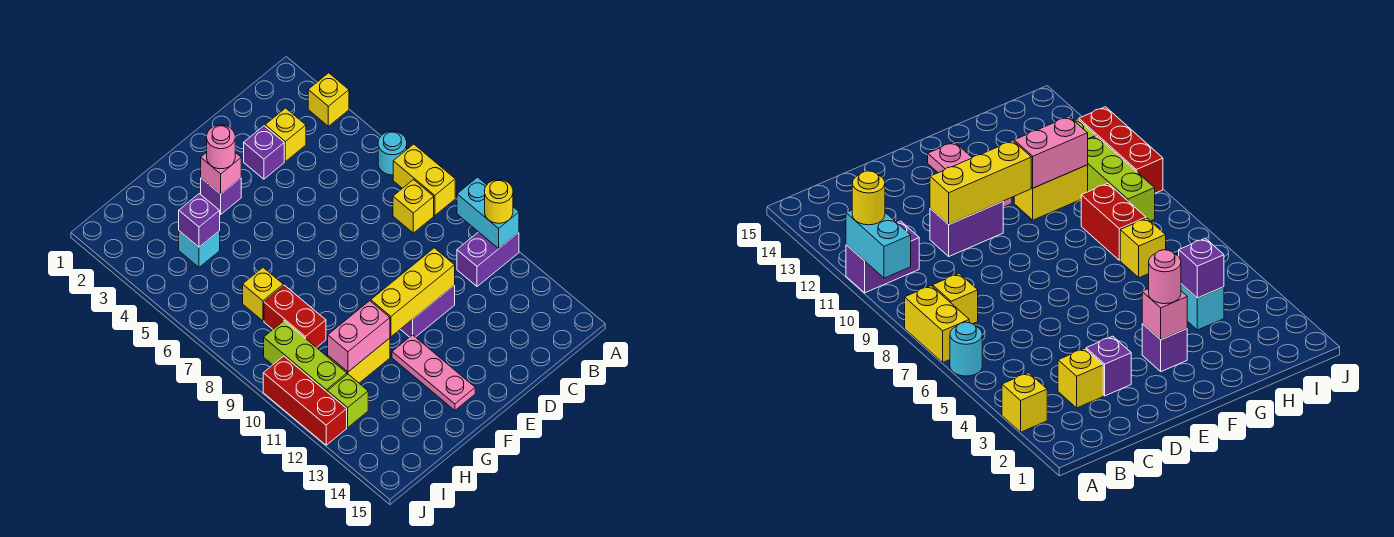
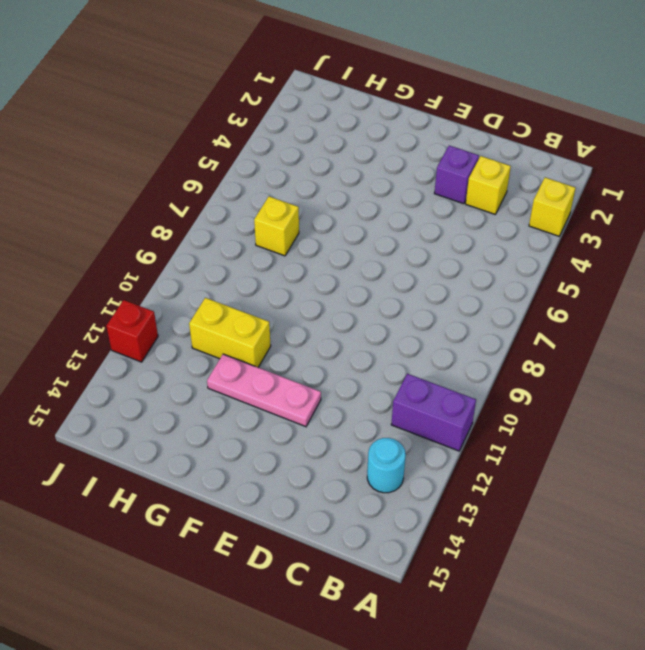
cyan round brick B13 level 1 -> cyan round brick A6 level 1
pink plate E12:G12 level 1 -> pink plate F12:F14 level 1
red brick J12 level 1 -> red brick J10:J12 level 1
none -> yellow brick A7:A8 level 1
none -> yellow brick B8 level 1
none -> purple brick D11:E11 level 1

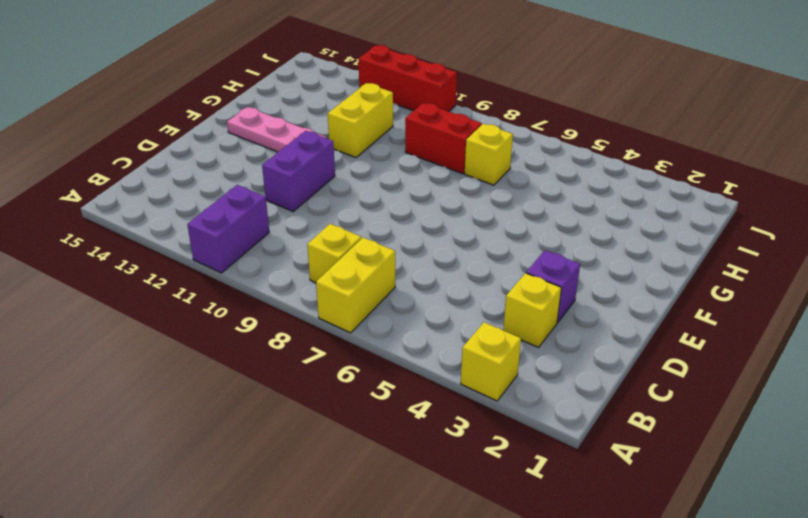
yellow brick A7:B7 level 1 -> yellow brick A7:A8 level 1
none -> cyan round brick A6 level 1
none -> purple brick F3 level 1
none -> cyan brick H4 level 1

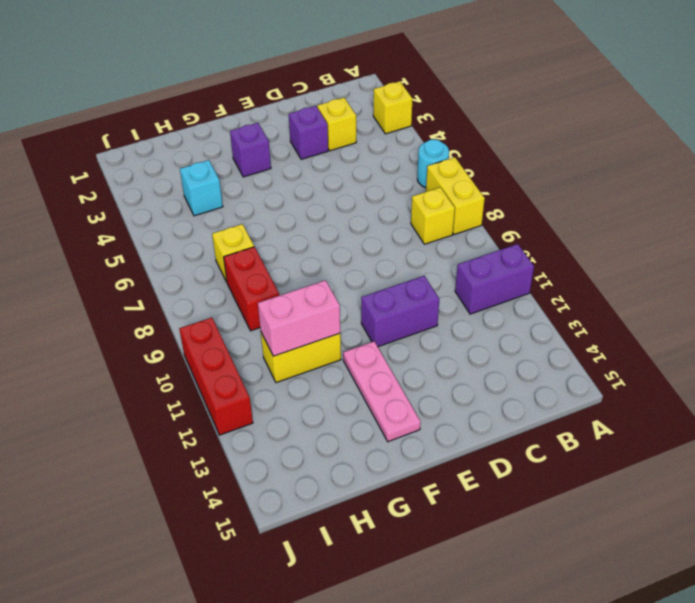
none -> lime brick I9:I11 level 1
none -> lime brick I12 level 1
none -> cyan brick A10:A11 level 2

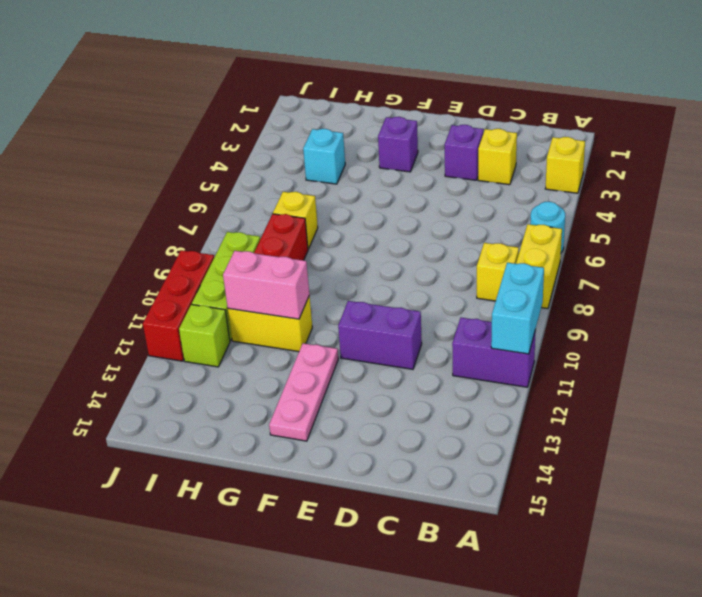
none -> yellow brick D11:F11 level 2
none -> pink brick F3 level 2
none -> purple brick H4 level 2

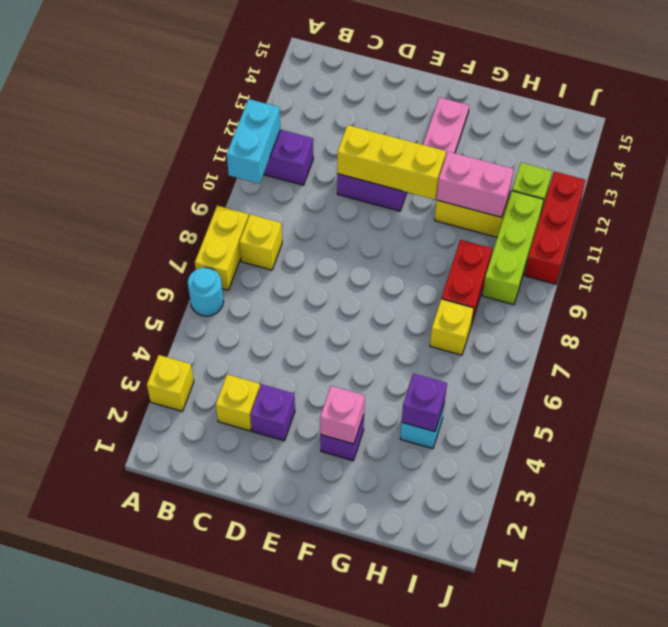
none -> yellow round brick A11 level 3
none -> pink round brick F3 level 3

